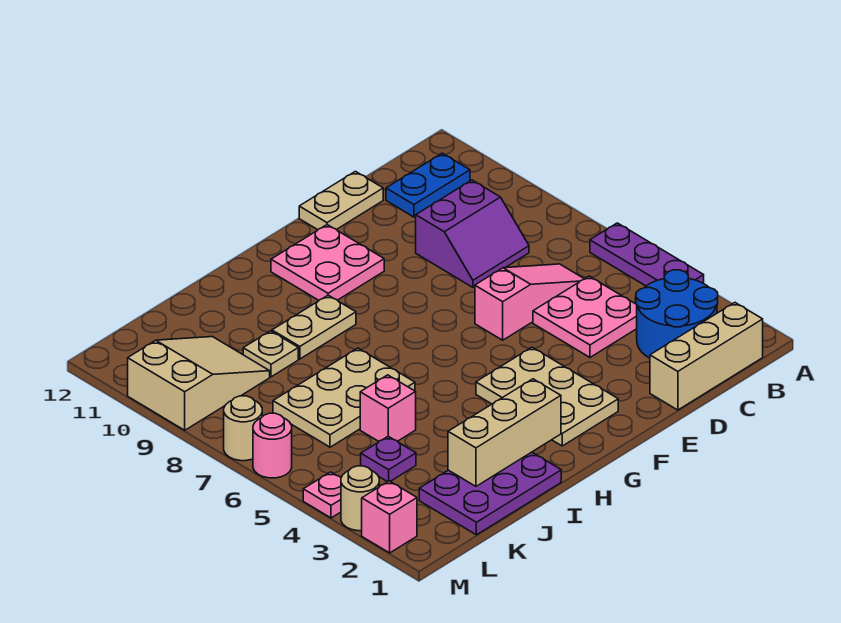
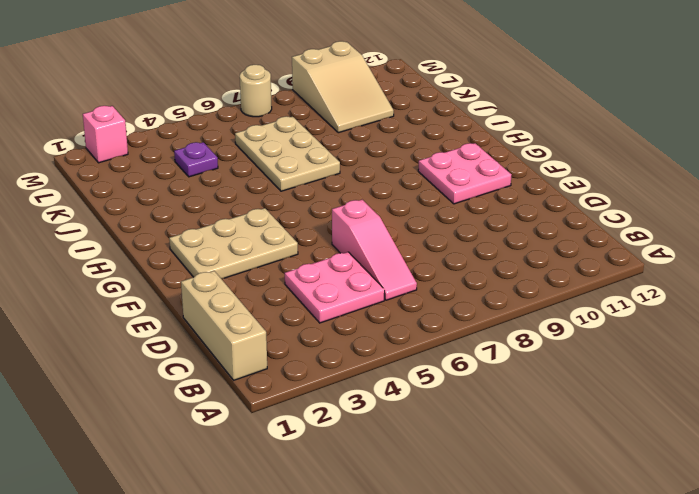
none -> purple plate A4:A6 level 1
none -> blue round brick B2:C3 level 1
none -> blue plate B11:C11 level 1

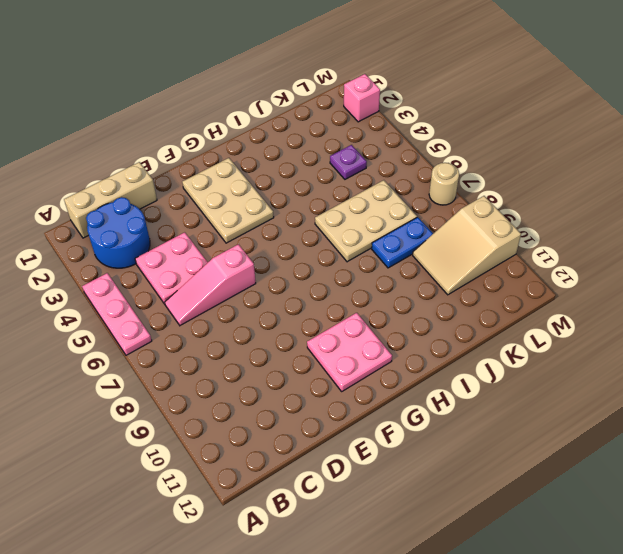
pink plate A4:A6 level 1 -> purple plate A4:A6 level 1
blue plate J8:K8 level 1 -> blue plate B11:C11 level 1
none -> purple slope C8:D9 level 1 top 9
none -> tan plate D12:E12 level 1
none -> tan plate H9:I9 level 1

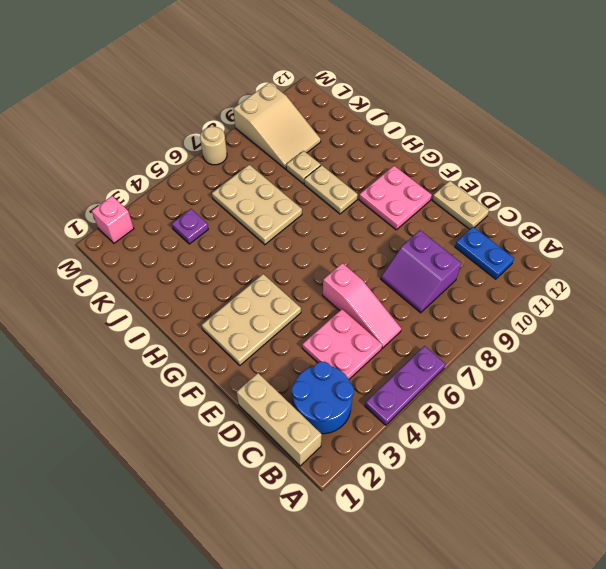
none -> purple plate I1:K2 level 1
none -> pink brick J5 level 1
none -> tan round brick M3 level 1

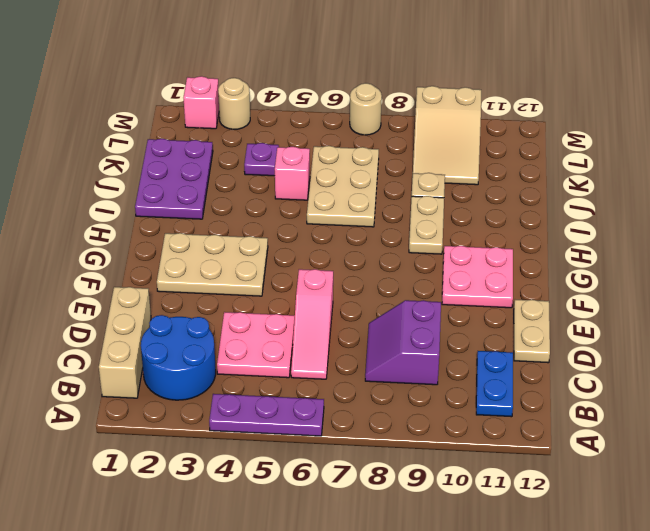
none -> pink plate M4 level 1
none -> pink round brick M6 level 1
none -> tan brick H2:J2 level 2

